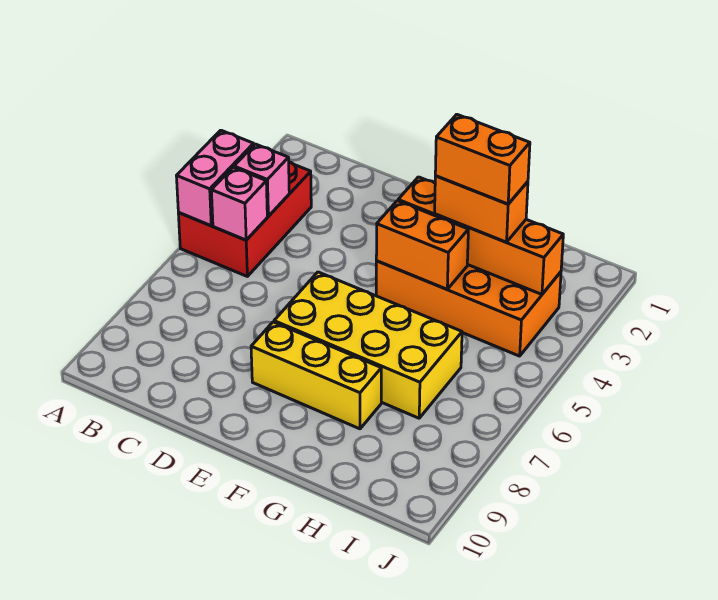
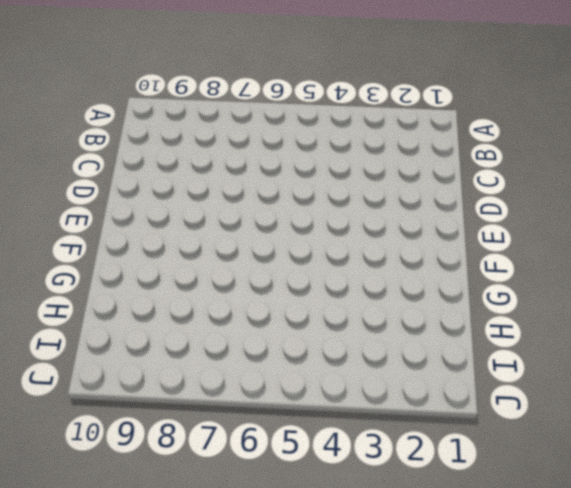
none -> red brick A3:B5 level 1
none -> yellow brick E6:H7 level 1

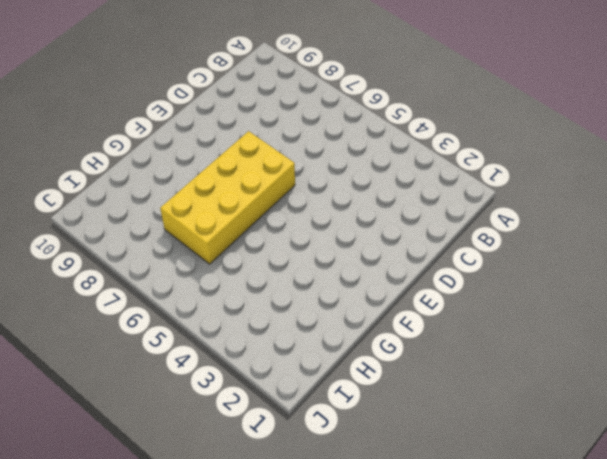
none -> red brick A3:B5 level 1
none -> yellow brick E8:G8 level 1

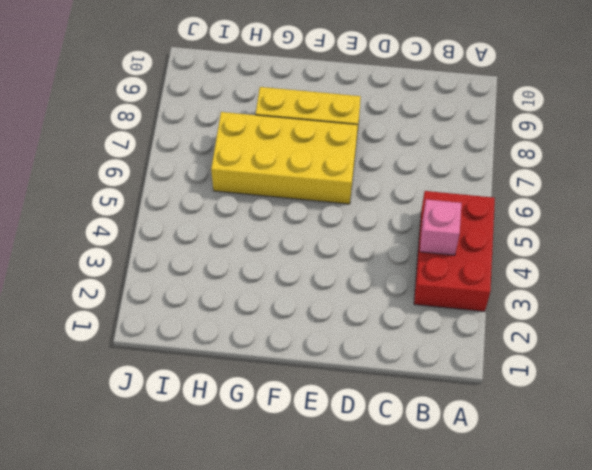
none -> orange brick F3:I4 level 1
none -> pink brick A4:A5 level 2

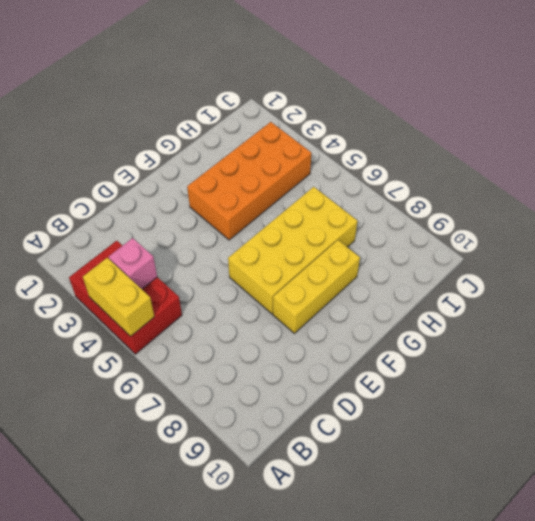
yellow brick A4:A5 level 2 -> pink brick A4:A5 level 2
none -> pink brick B5 level 2
none -> orange brick F3:I3 level 2

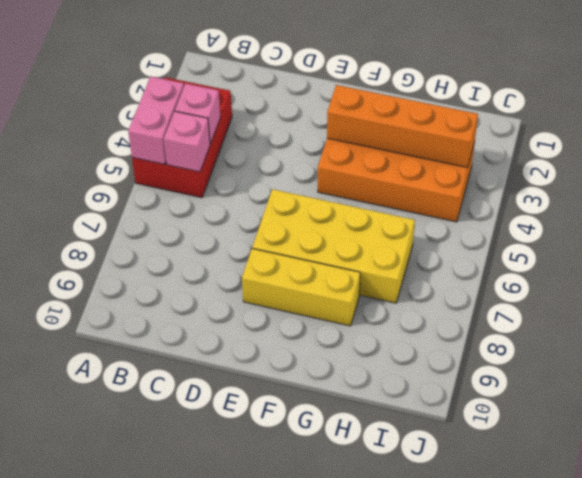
none -> orange brick F4:G4 level 2
none -> orange brick G3:H3 level 3

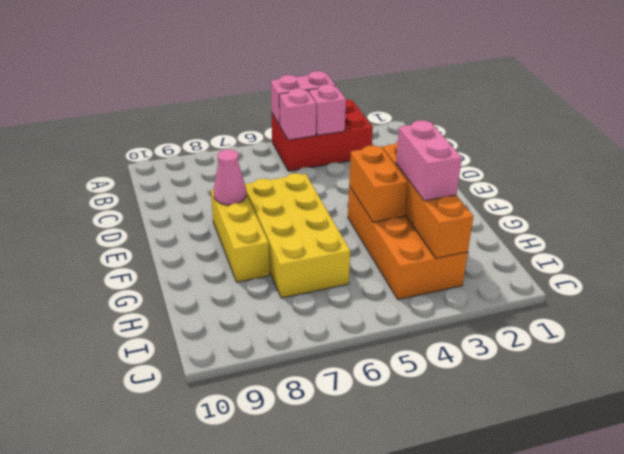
pink cone E8 level 2 -> none
pink brick G3:H3 level 3 -> orange brick G3:H3 level 3
none -> orange brick G3:H3 level 4

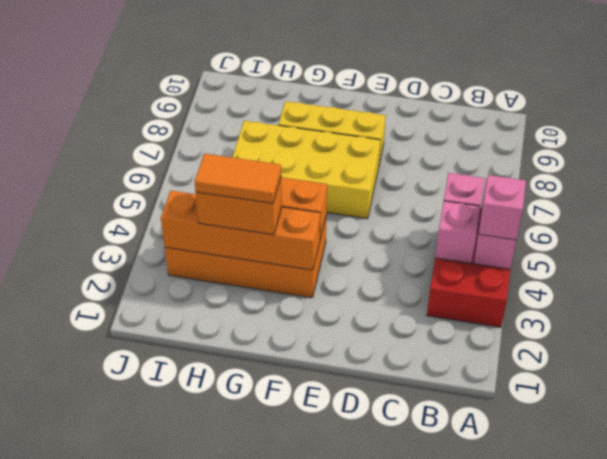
pink brick A4 level 3 -> none
orange tile G3:H3 level 4 -> orange brick G3:H3 level 4

